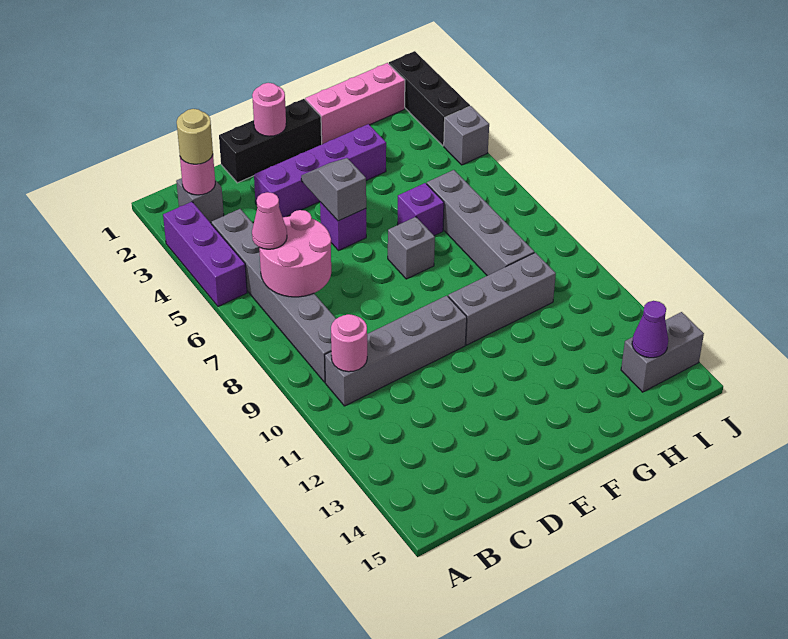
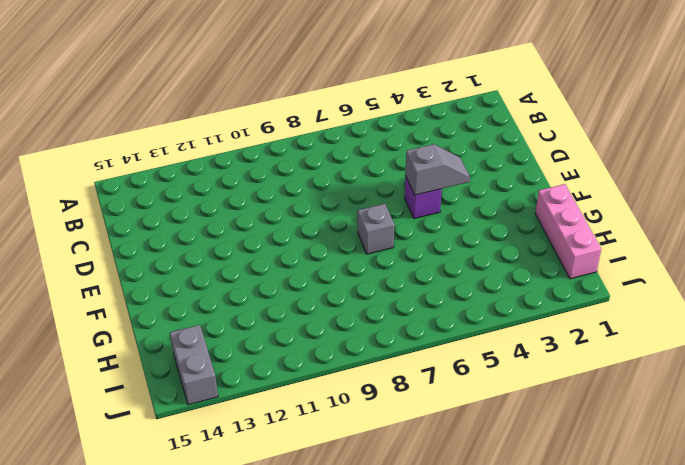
none -> purple brick A3:A5 level 1
none -> grey brick B2 level 1
none -> grey brick B4:B9 level 1

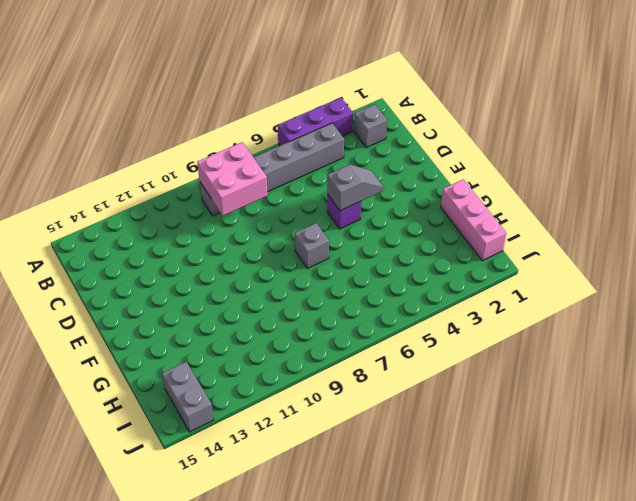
pink brick B8:C9 level 2 -> none
none -> grey brick B10:E10 level 1
none -> black brick D1:F1 level 1
none -> purple brick D3:G3 level 1

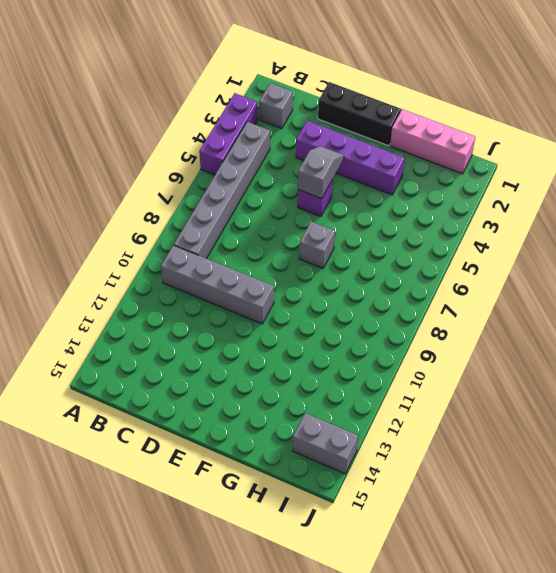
none -> grey brick F10:H10 level 1
none -> purple brick G6 level 1
none -> grey brick H6:H9 level 1

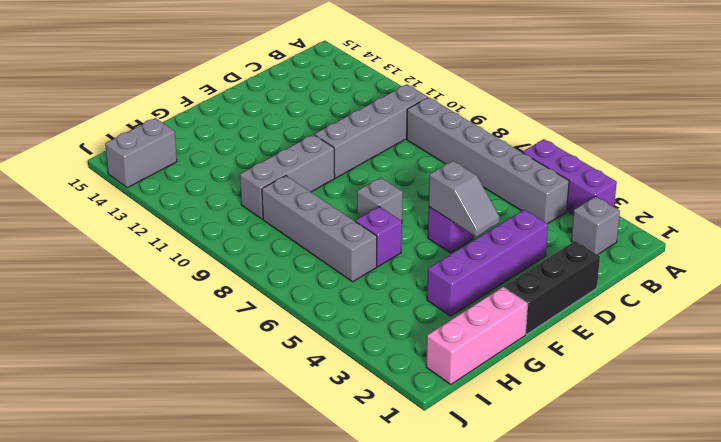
none -> black brick J1:J3 level 1
none -> grey brick J4 level 1
none -> pink round brick B2 level 2

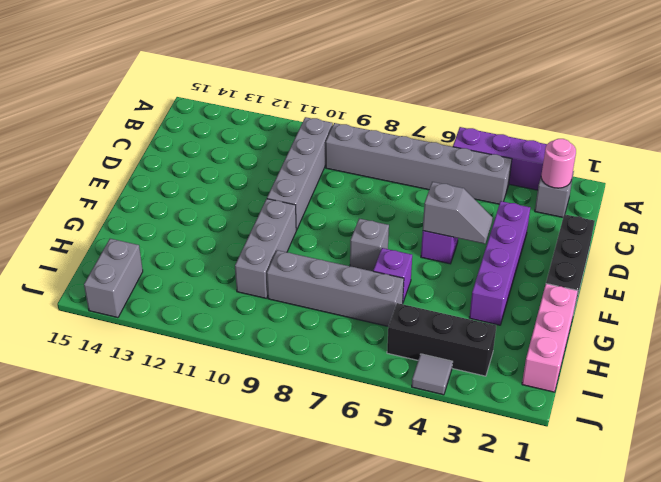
black brick I3:I5 level 1 -> black brick J1:J3 level 1
grey tile J4 level 1 -> grey brick J4 level 1
none -> pink round brick B6:C7 level 2
none -> pink round brick B10 level 2
none -> pink round brick E1 level 2

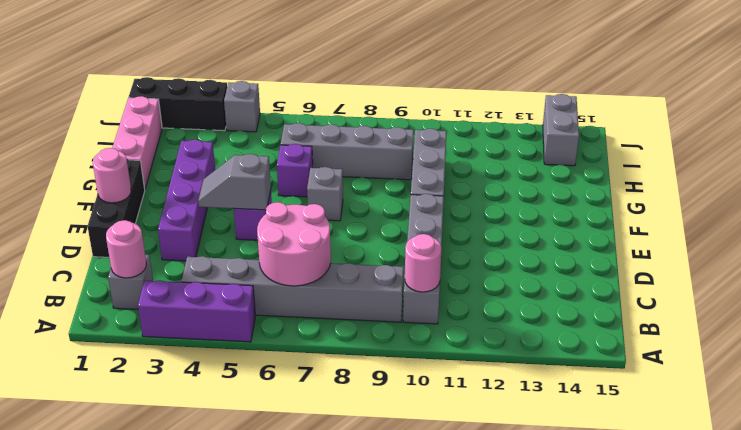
none -> purple cone I14 level 2
none -> tan round brick B2 level 3
none -> pink cone B6 level 3

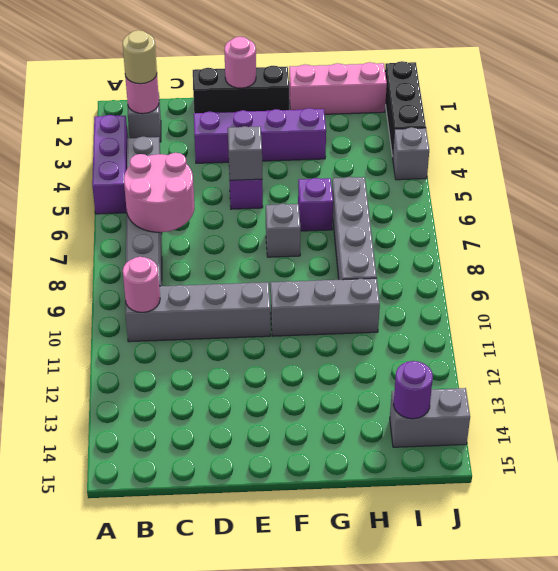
purple round brick I14 level 2 -> purple cone I14 level 2
none -> pink cone B6 level 3

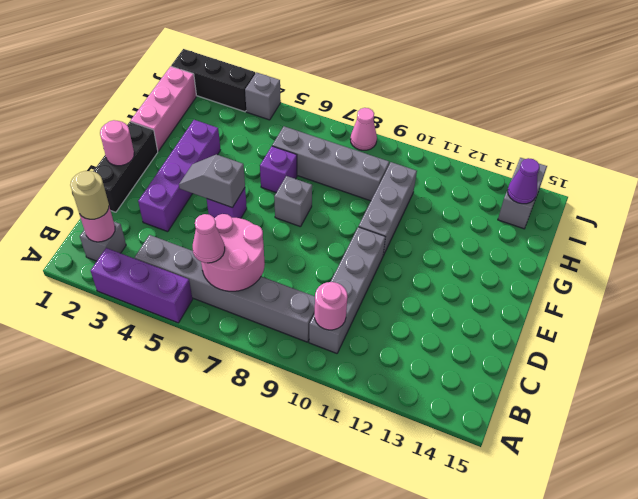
pink cone J8 level 1 -> none

